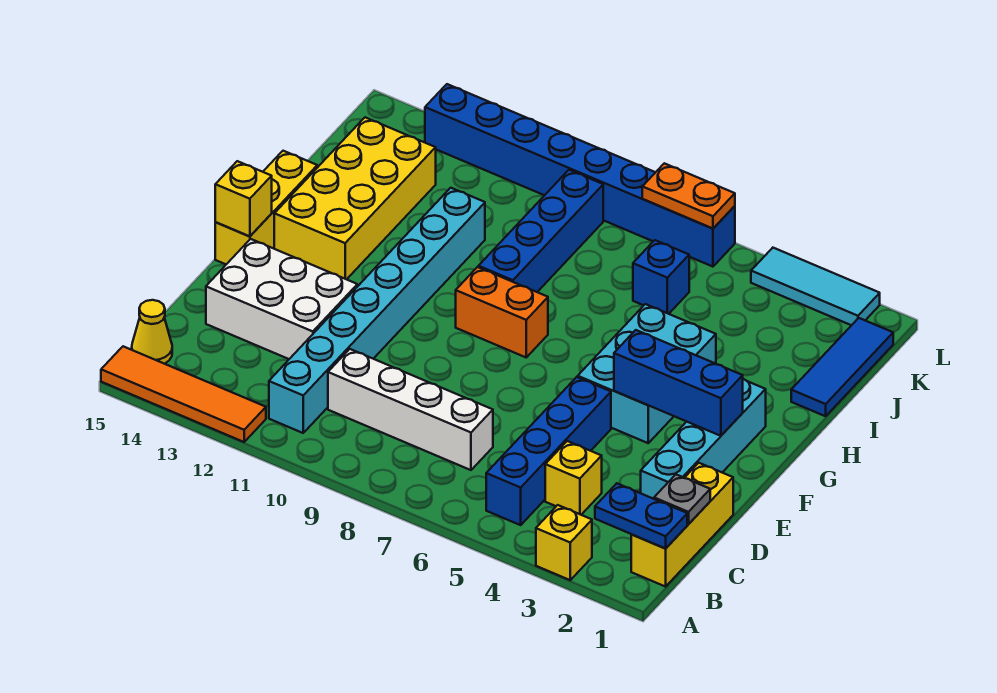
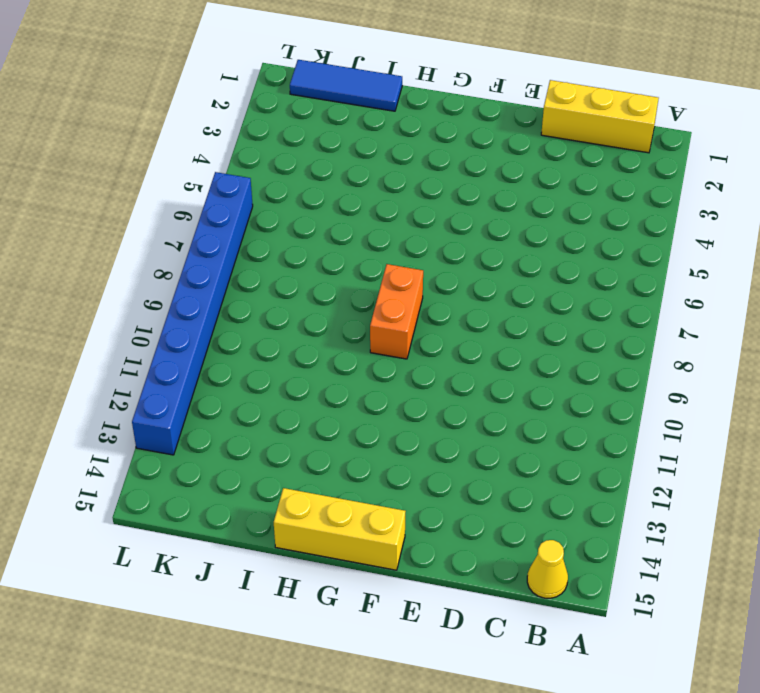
none -> yellow brick A3 level 1
none -> orange tile A12:A15 level 1
none -> blue brick B5:E5 level 1

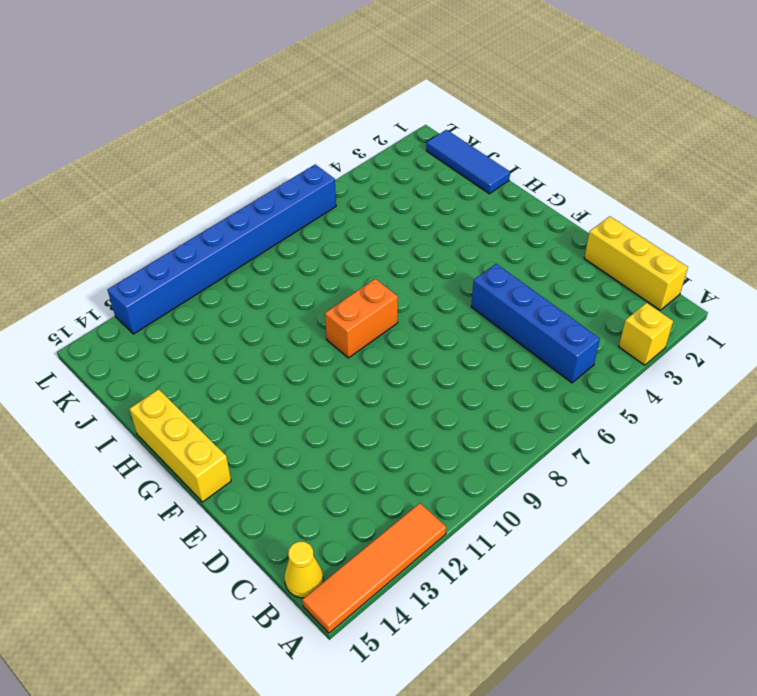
none -> cyan brick B11:I11 level 1
none -> yellow brick C4 level 1
none -> white brick C7:C10 level 1

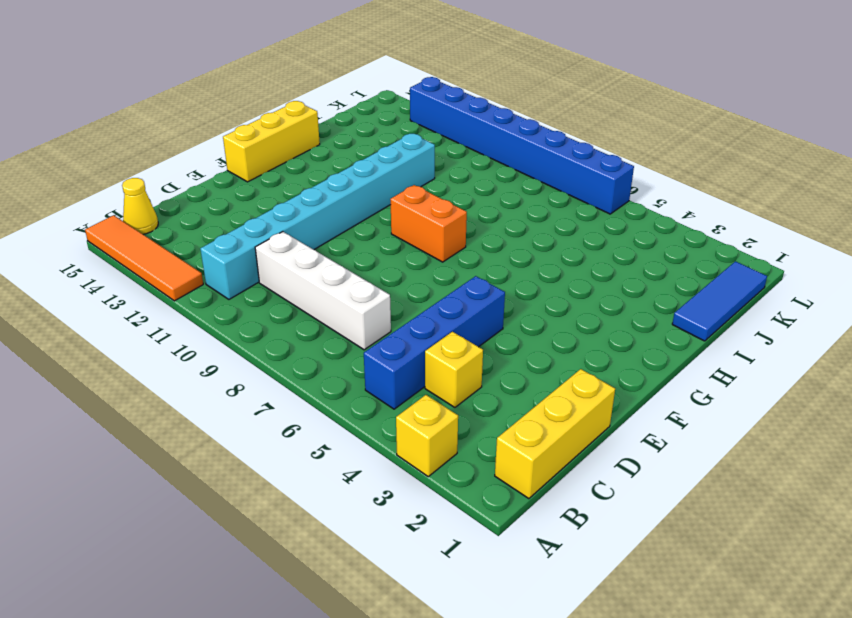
none -> cyan brick D2:G2 level 1
none -> white brick D12:E14 level 1
none -> cyan brick F4:H5 level 1

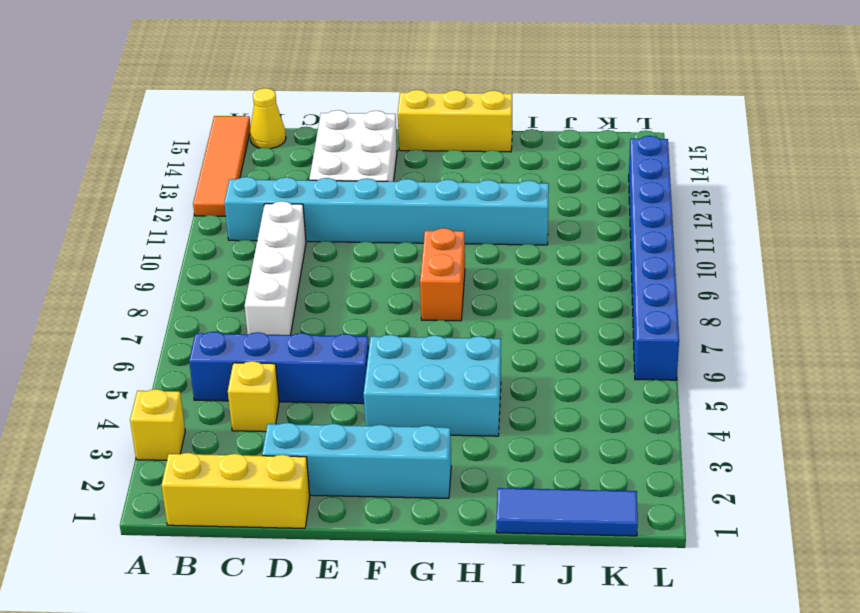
none -> yellow brick G13:J14 level 1
none -> blue brick H9:K9 level 1
none -> blue brick J6 level 1

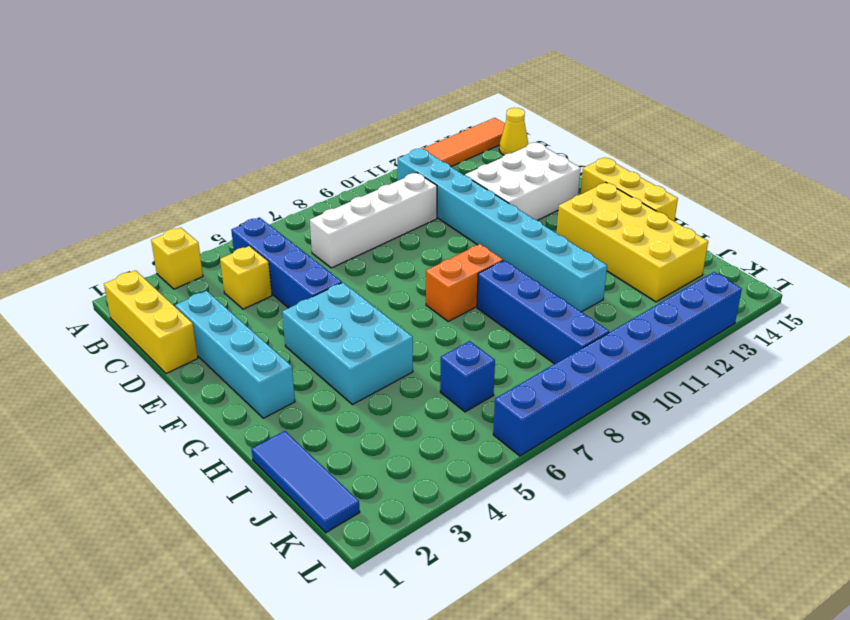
none -> cyan tile L2:L4 level 1
none -> blue plate B1:B2 level 2
none -> grey plate C1 level 2

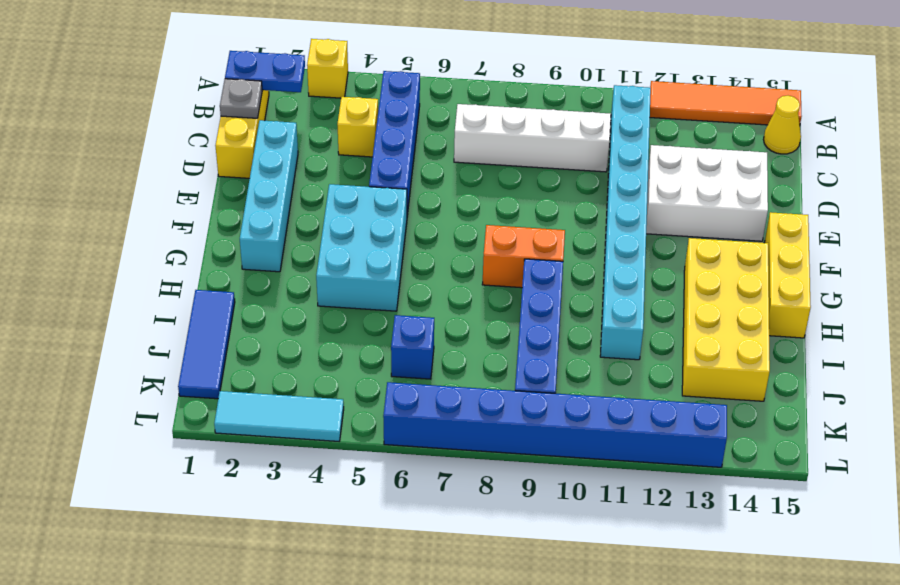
none -> blue brick F2:F4 level 2
none -> yellow brick F15 level 2
none -> orange plate L6:L7 level 2

